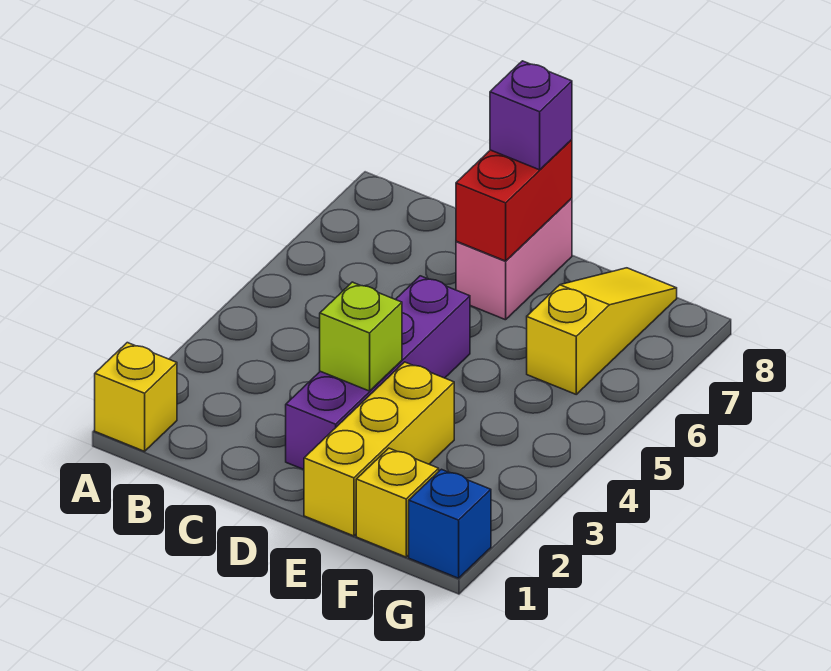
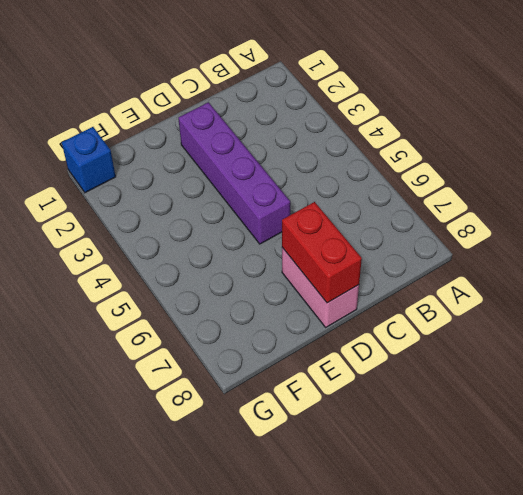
none -> yellow brick A1 level 1
none -> yellow brick E1:E3 level 1

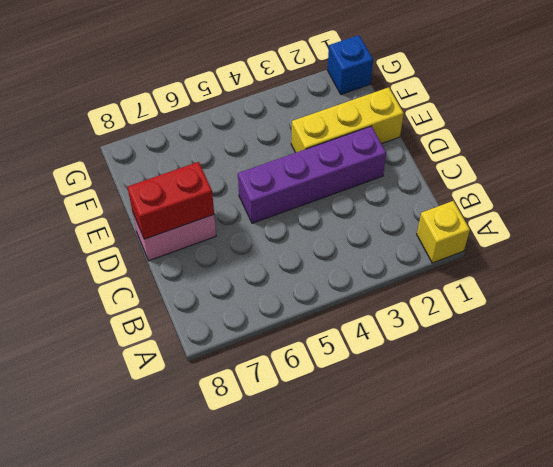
none -> yellow brick F1 level 1
none -> yellow slope F6:F8 level 1 top 6

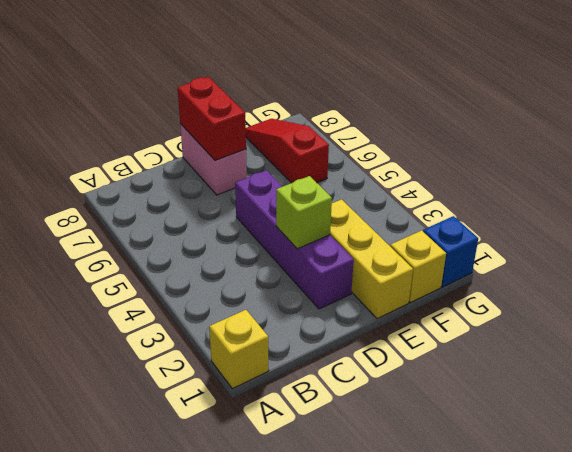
red slope F6:F8 level 1 top 6 -> yellow slope F6:F8 level 1 top 6
none -> purple brick D8 level 3

